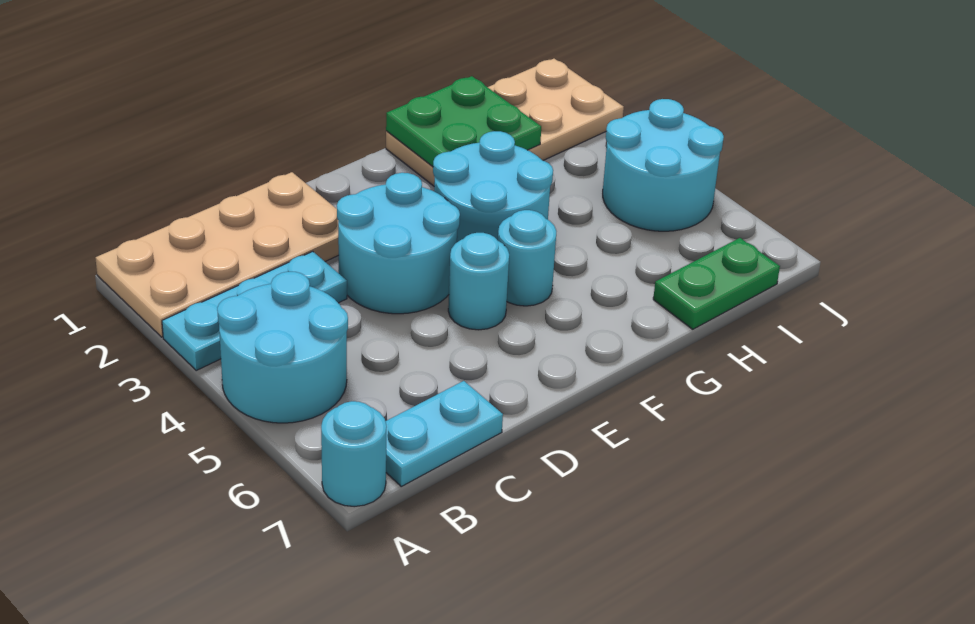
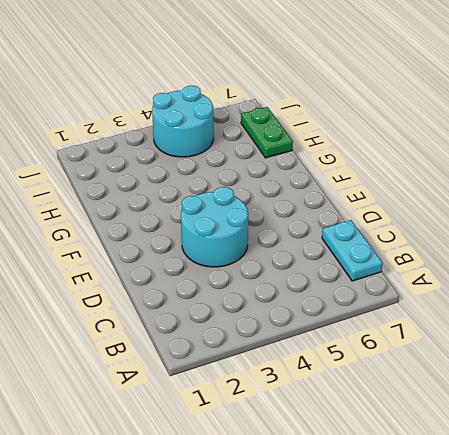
none -> tan plate A1:D2 level 1
none -> cyan plate A3:C3 level 1
none -> cyan round brick A4:B5 level 1

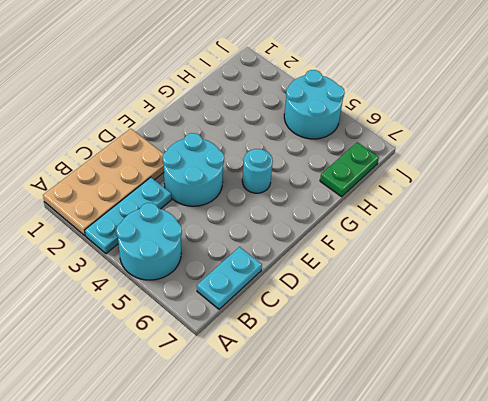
none -> cyan round brick A7 level 1
none -> cyan round brick E5 level 1
none -> cyan round brick F3:G4 level 1

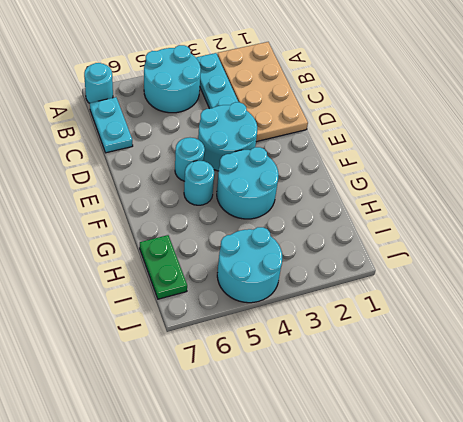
none -> tan plate G1:J2 level 1
none -> green plate G1:H2 level 2

